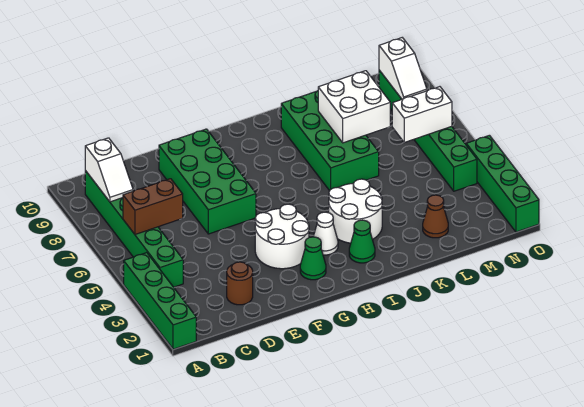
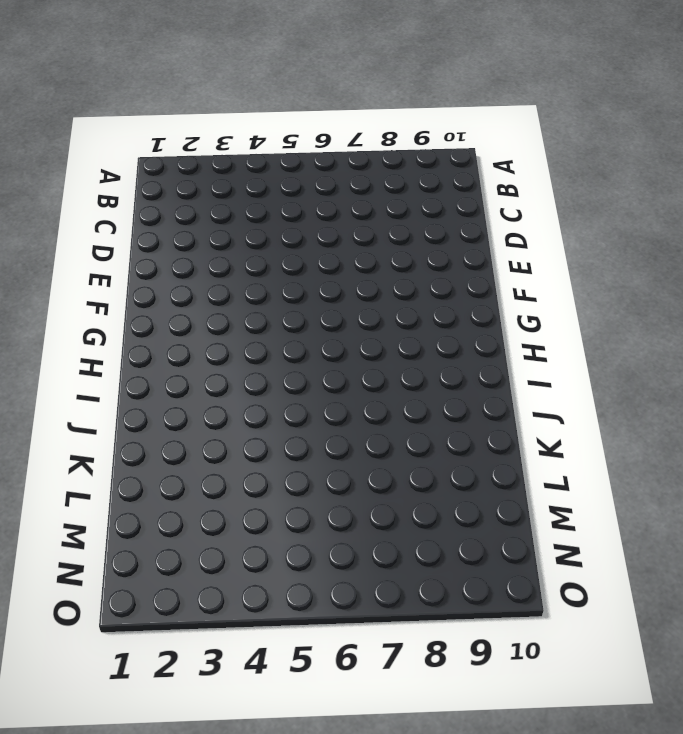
none -> green brick A1:A4 level 1
none -> green brick B4:B9 level 1
none -> brown round brick D2 level 1

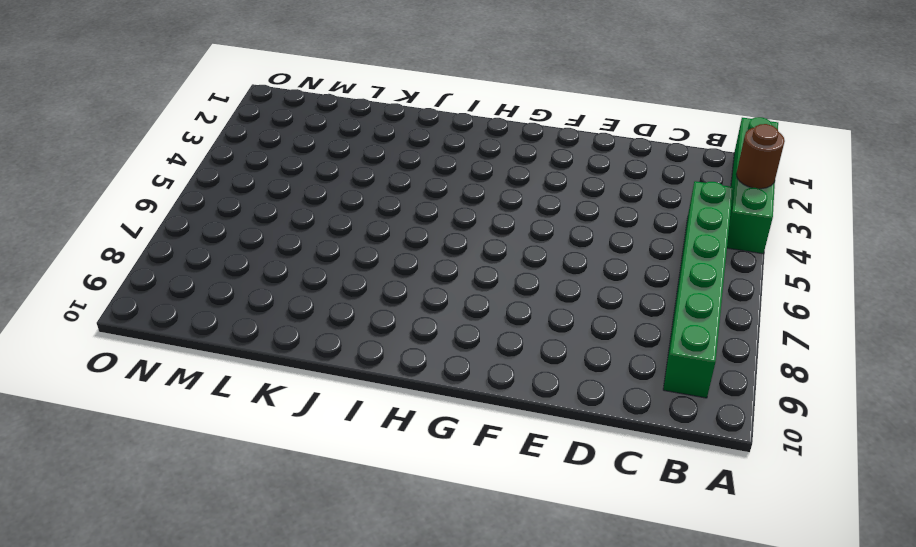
brown round brick A3 level 2 -> brown round brick D2 level 1
none -> green brick E6:F9 level 1
none -> white round brick F3:G4 level 1
none -> green cone G2 level 1

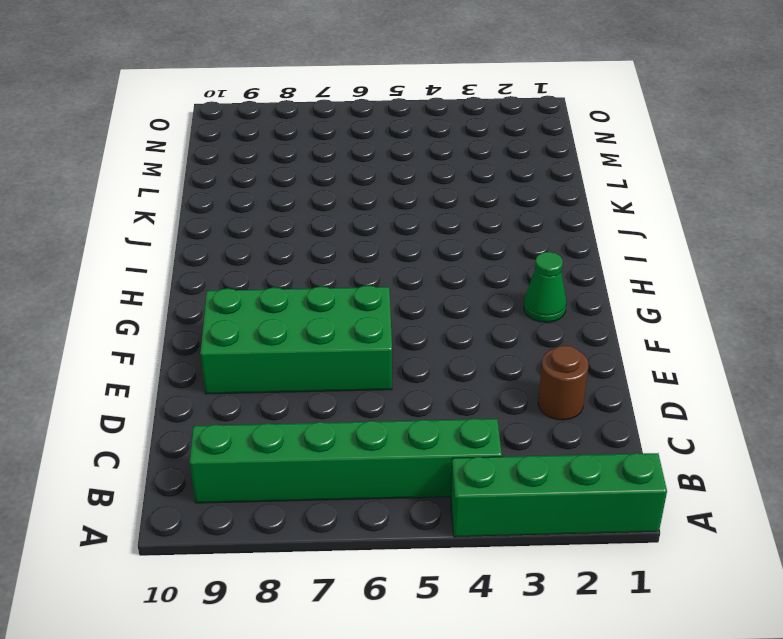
none -> white round brick F3:G4 level 1
none -> white cone H3 level 1
none -> green cone I2 level 1

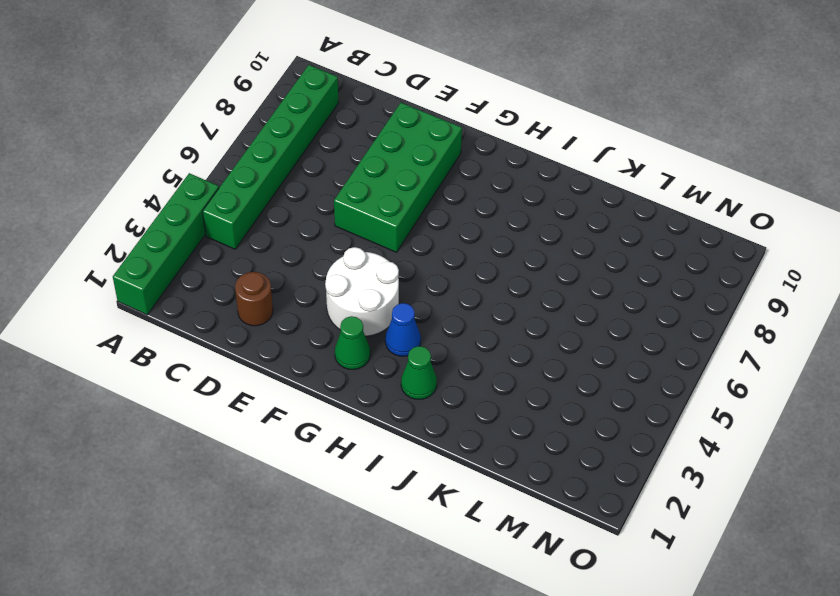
blue cone H3 level 1 -> white cone H3 level 1
none -> white round brick I3:J4 level 1
none -> green brick J6:K9 level 1
none -> brown cone L2 level 1

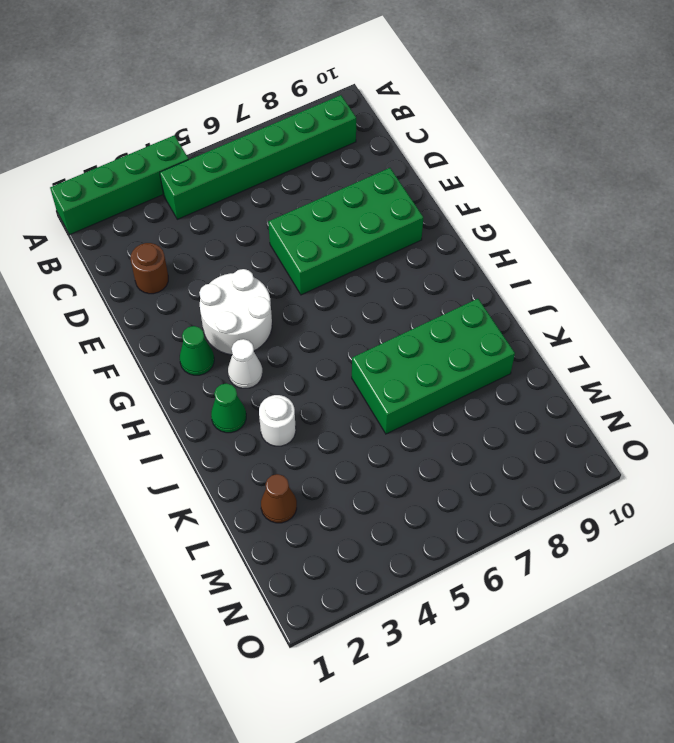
white round brick J3 level 1 -> white round brick I3:J4 level 1
none -> green brick N4:N9 level 1
none -> green brick O1:O4 level 1
none -> brown brick B6:C6 level 2

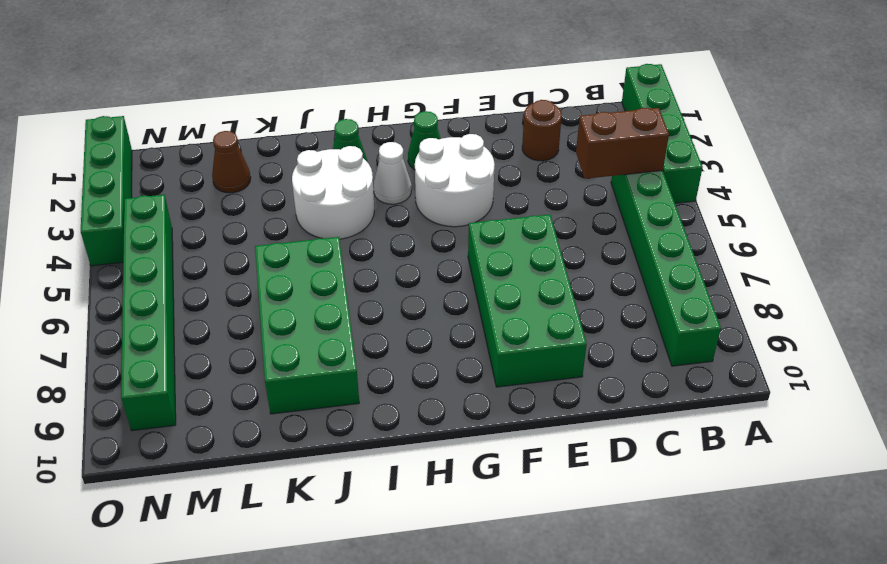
brown brick B4:C4 level 2 -> brown brick B6:C6 level 2
none -> white slope B8:B9 level 2 top 9
none -> white brick K7:L8 level 2
none -> white brick M6:N6 level 2

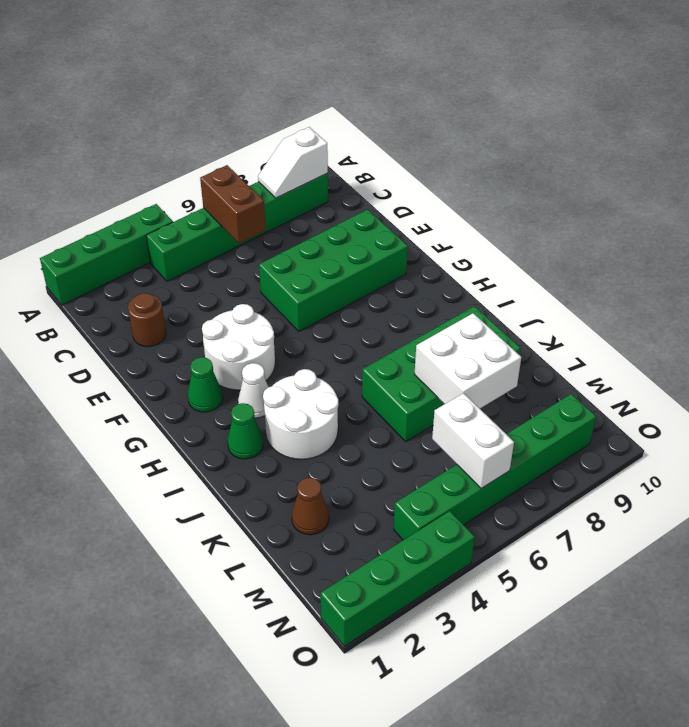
none -> white slope N8:N9 level 2 top 9

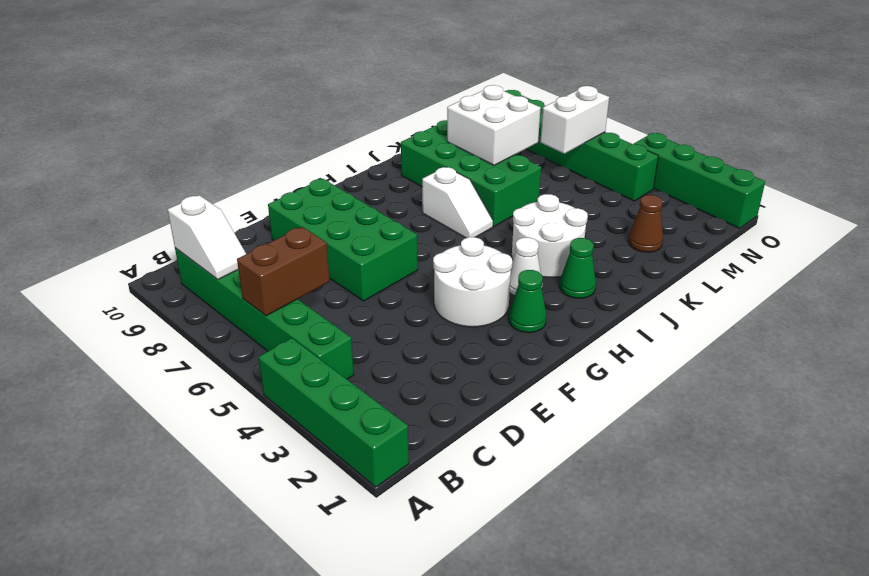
white slope I6:I7 level 1 top 7 -> white slope N8:N9 level 2 top 9
none -> brown round brick D2 level 1

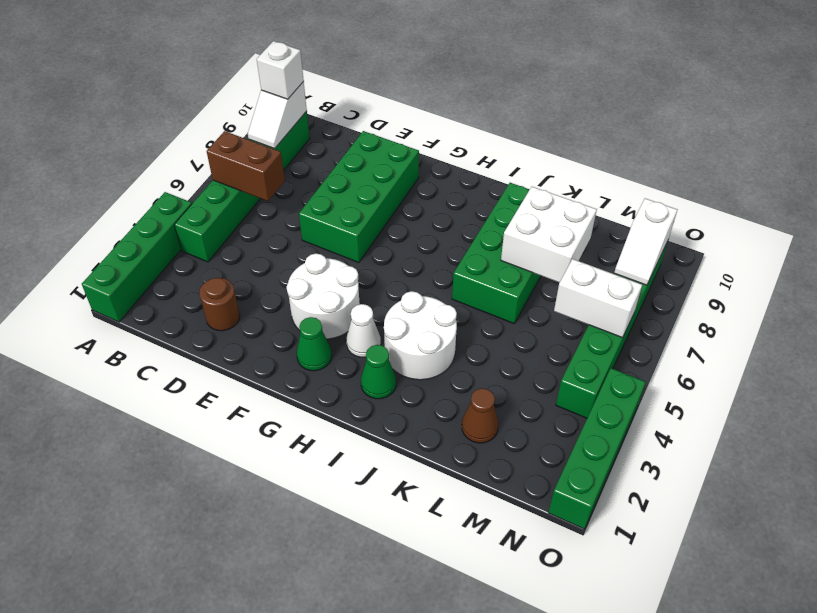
white brick B9 level 3 -> none

